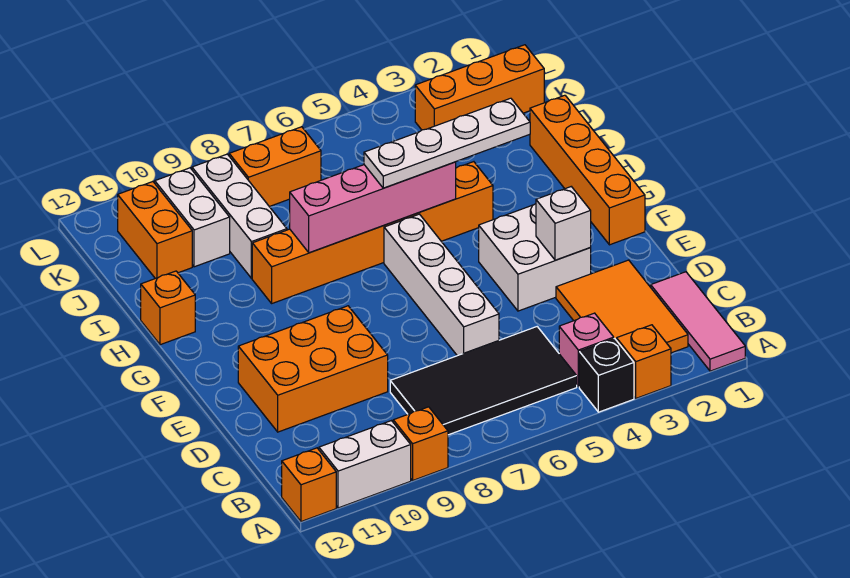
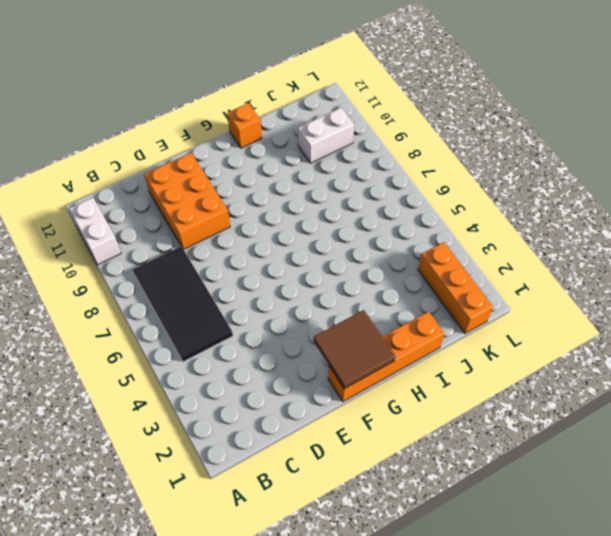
brown tile F1:G2 level 2 -> none
none -> pink tile A1:C1 level 1
none -> orange brick A3 level 1
none -> black brick A4 level 1

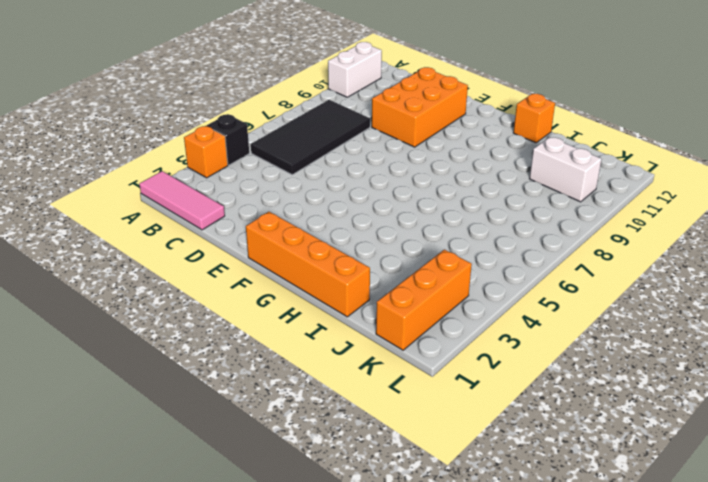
none -> orange brick A9 level 1
none -> orange brick A12 level 1
none -> orange tile B2:D3 level 1

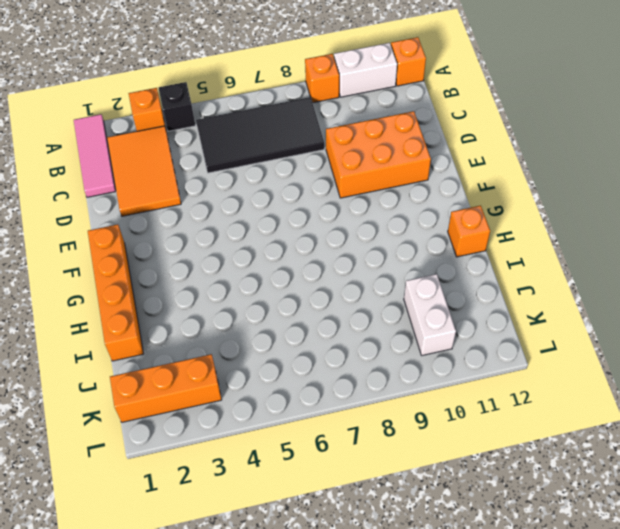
none -> pink brick B4 level 1
none -> white brick D6:G6 level 1
none -> white brick E3:F4 level 1

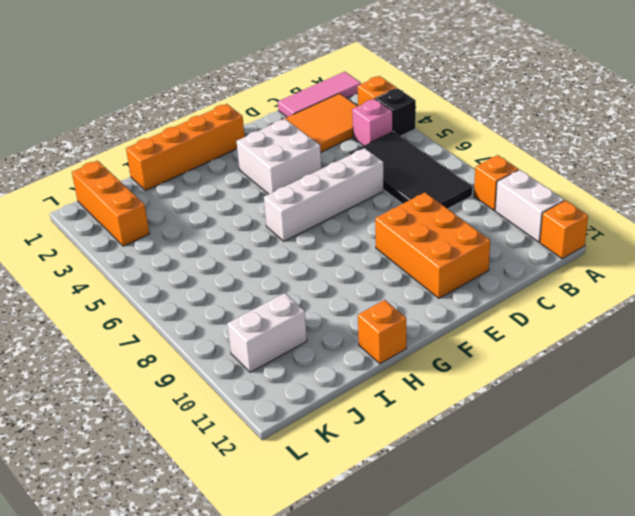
none -> orange brick H4:H9 level 1
none -> white brick I9:K9 level 1
none -> orange brick J11:K11 level 1

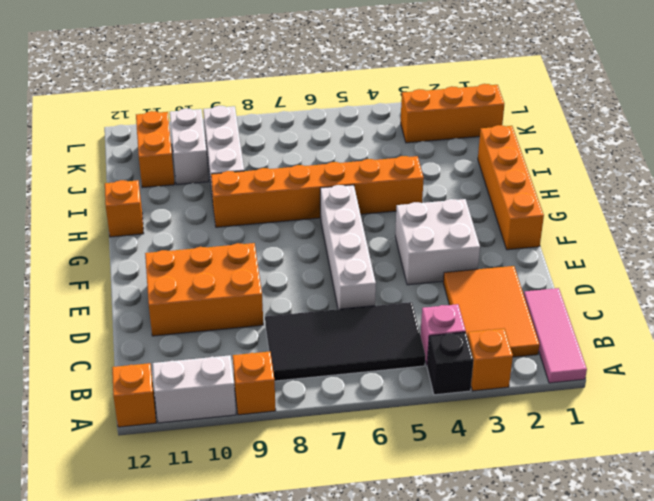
none -> orange brick K7:K8 level 1
none -> white brick E3 level 2
none -> pink brick H5:H8 level 2

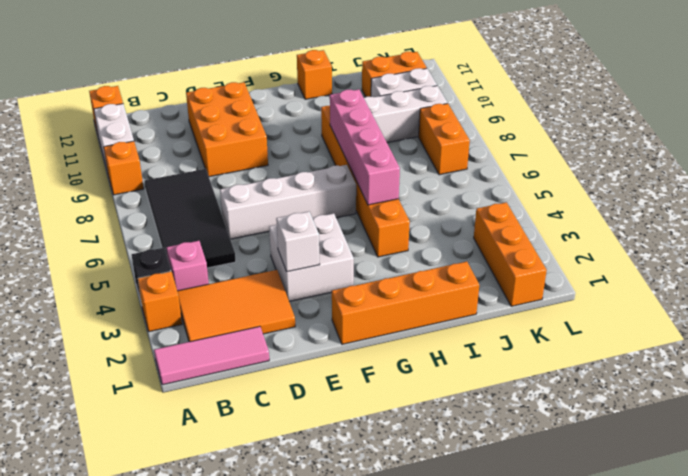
none -> white plate H3:H6 level 3

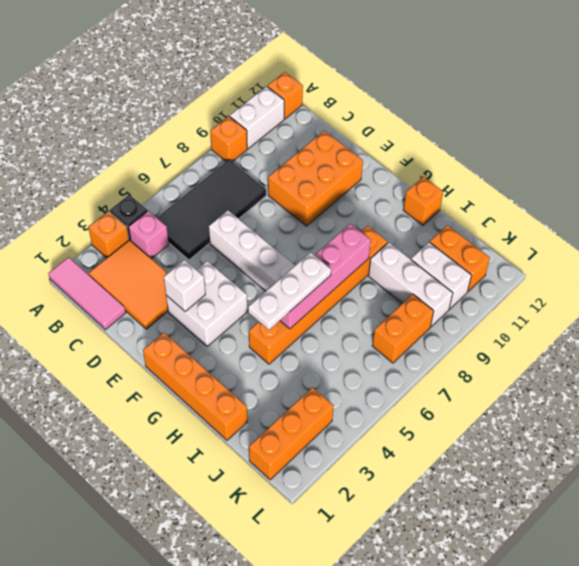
white plate H4:H6 level 3 -> white plate H3:H6 level 3

